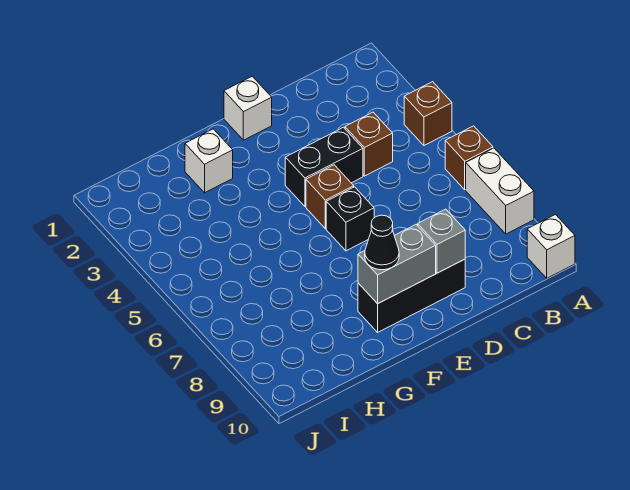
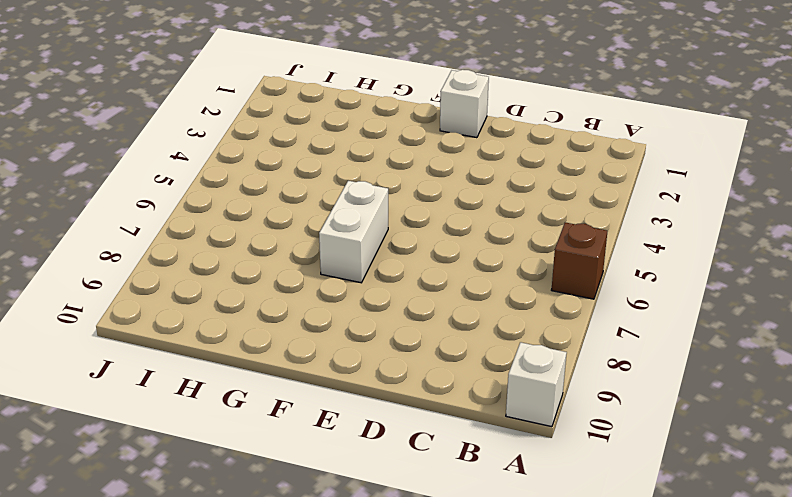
white brick F6:F7 level 1 -> white brick A7:A8 level 1
none -> brown brick A4 level 1
none -> brown brick C4 level 1
none -> black brick D4:E4 level 1

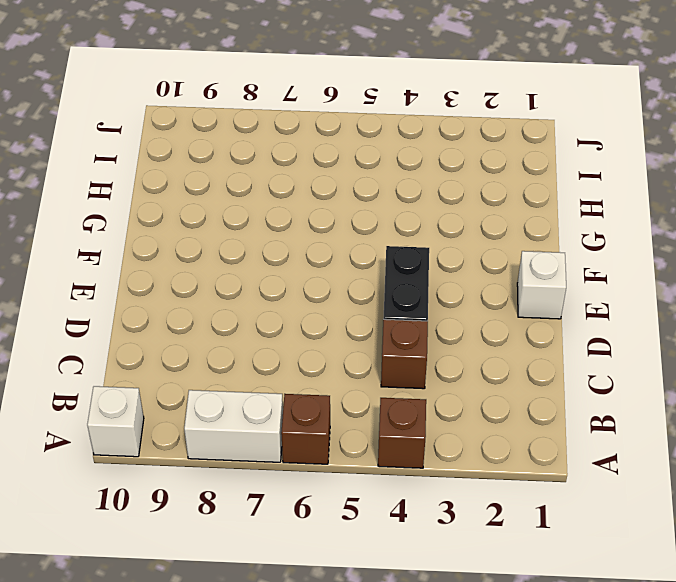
none -> black brick D9:F9 level 1
none -> brown brick E5 level 1
none -> black brick E6 level 1

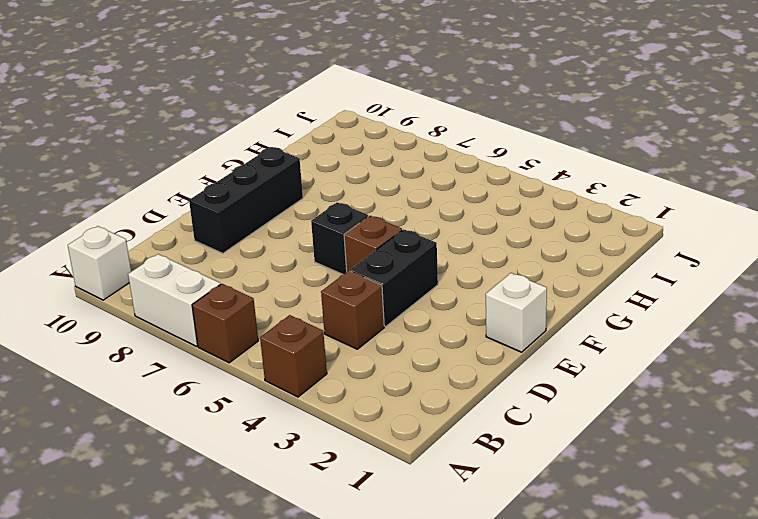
none -> white brick G2 level 1
none -> grey brick D9 level 2
none -> grey brick E9:F9 level 2

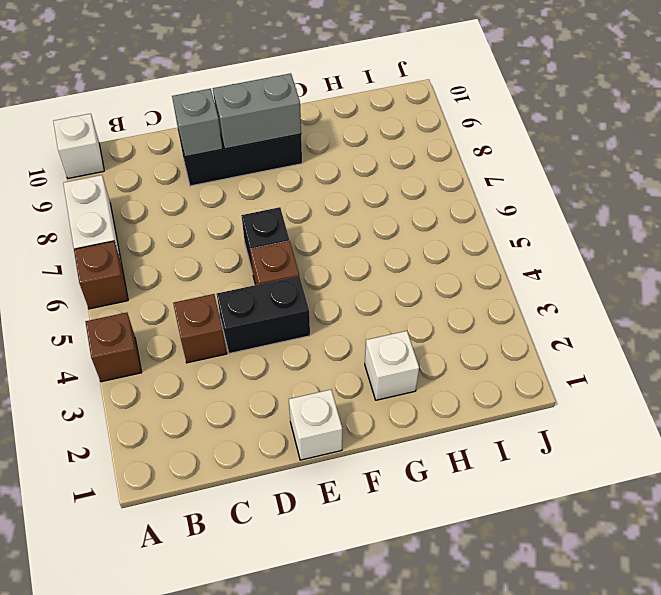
none -> black cone F9 level 3

